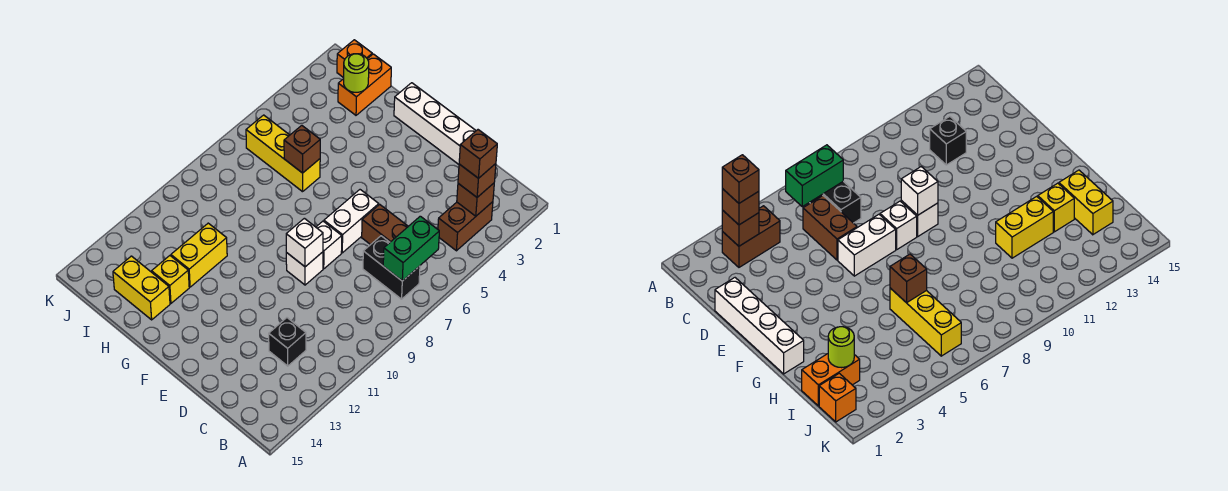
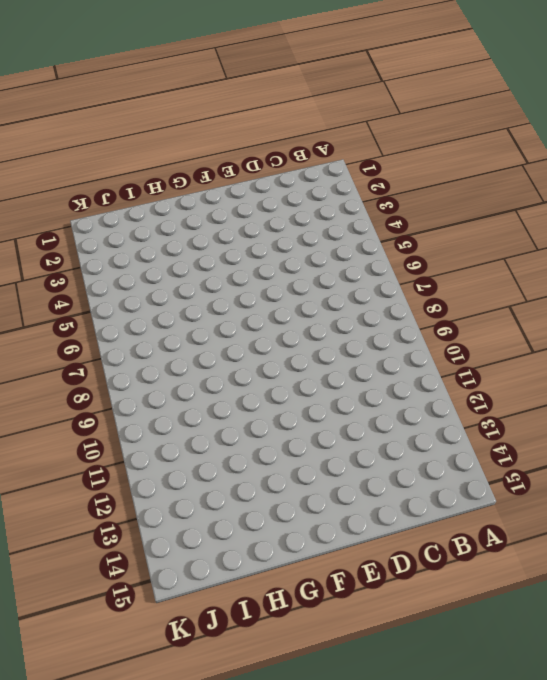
none -> brown brick B3:B4 level 1
none -> black brick B7:C7 level 1
none -> brown brick C6:D6 level 1

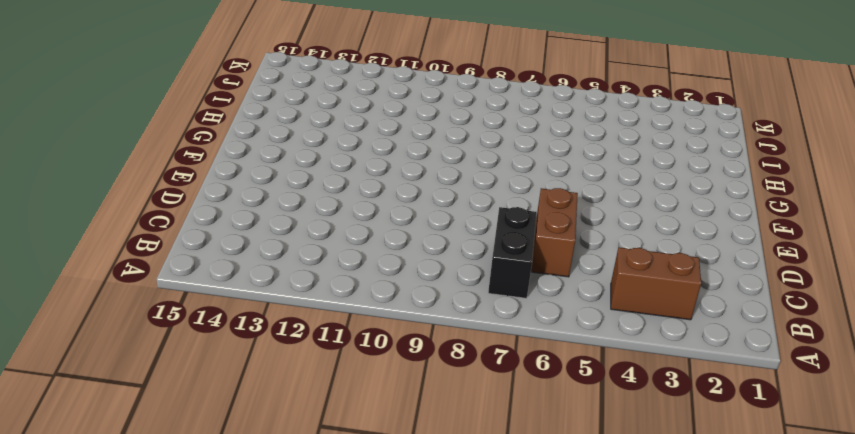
none -> black brick C12 level 1
none -> white brick D1:G1 level 1
none -> white brick E6:E7 level 1

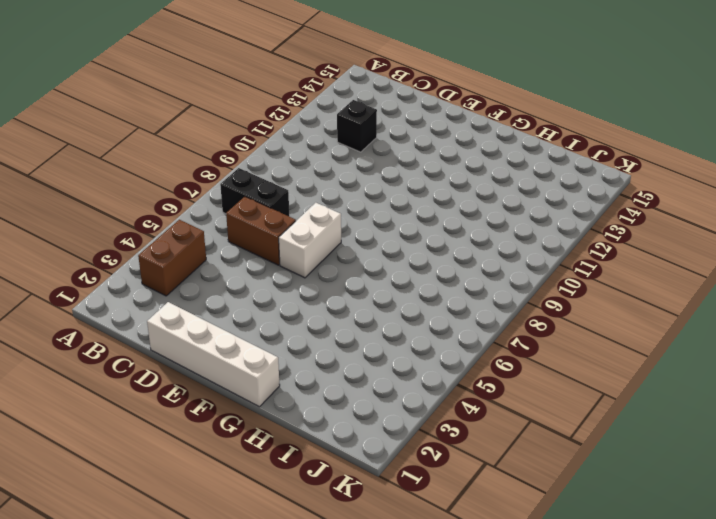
none -> white brick E8 level 1
none -> white brick E9 level 1
none -> yellow brick H6:J6 level 1

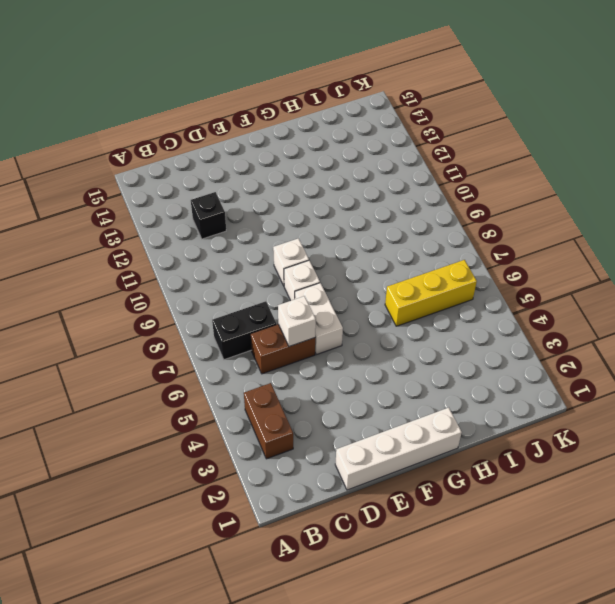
white brick D6 level 2 -> white brick E9 level 2
none -> yellow brick H11:H12 level 1
none -> yellow brick H13 level 1
none -> yellow brick H14:I14 level 1

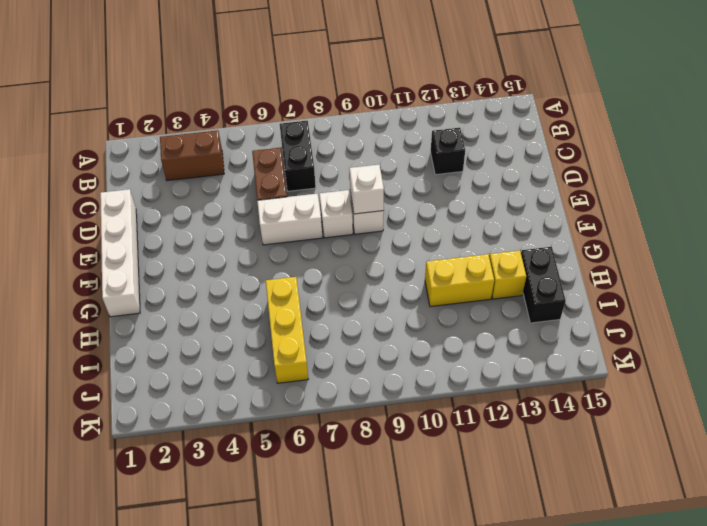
black brick H14:I14 level 1 -> yellow brick H14:I14 level 1
none -> orange brick I1:I2 level 1
none -> orange brick J1 level 1
none -> brown brick B3 level 2

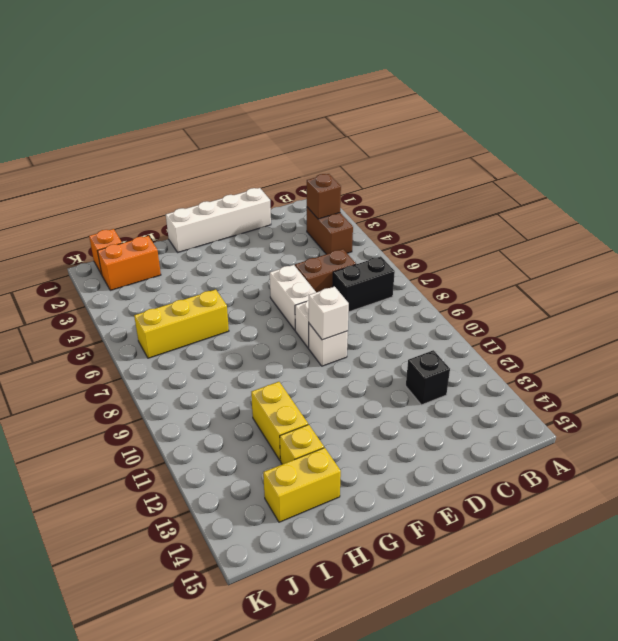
orange brick I2:J2 level 1 -> orange brick I1:I2 level 1
none -> green brick B6:B7 level 2
none -> brown brick H6 level 2
none -> lime round brick I2 level 2

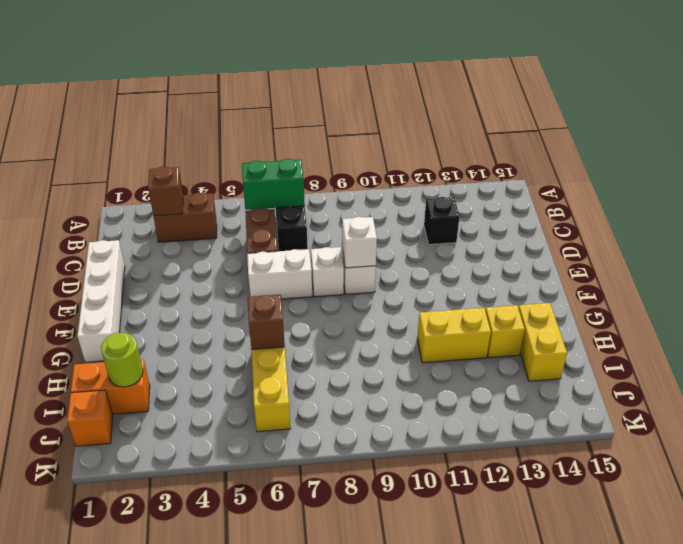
none -> brown brick B3 level 3
none -> brown brick B3 level 4

